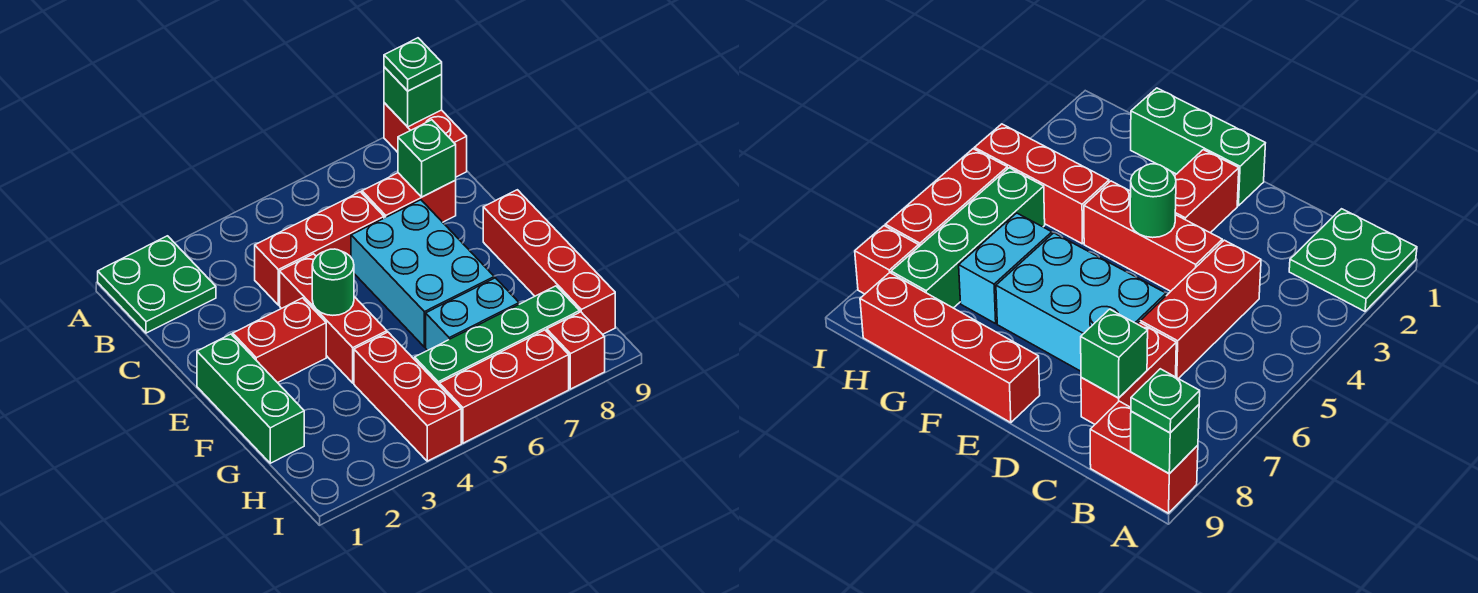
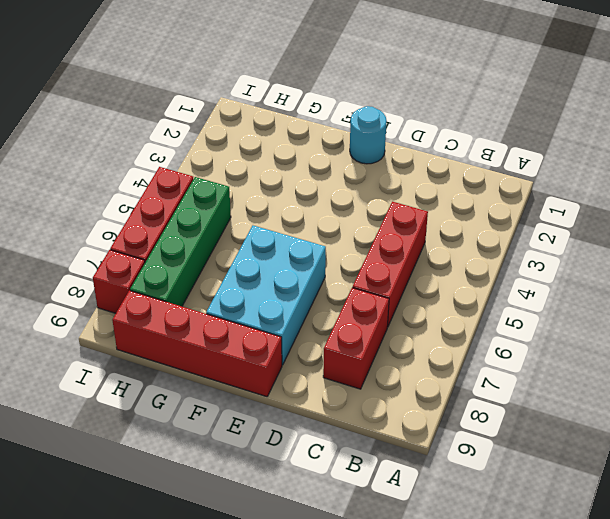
cyan round brick E1 level 1 -> green brick E1:G1 level 1
cyan brick E6:F8 level 1 -> cyan brick D6:F7 level 1
none -> green plate A1:B2 level 1
none -> red brick A9:B9 level 1
none -> red brick D4:F4 level 1

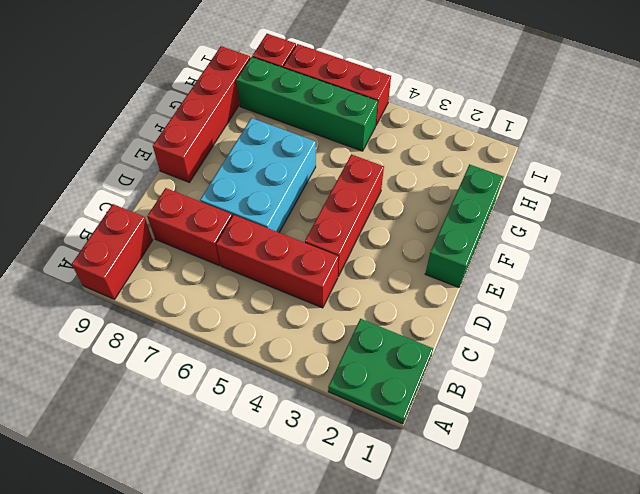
none -> red brick E2:E3 level 1
none -> red brick G4:I4 level 1
none -> cyan brick G6:G7 level 1

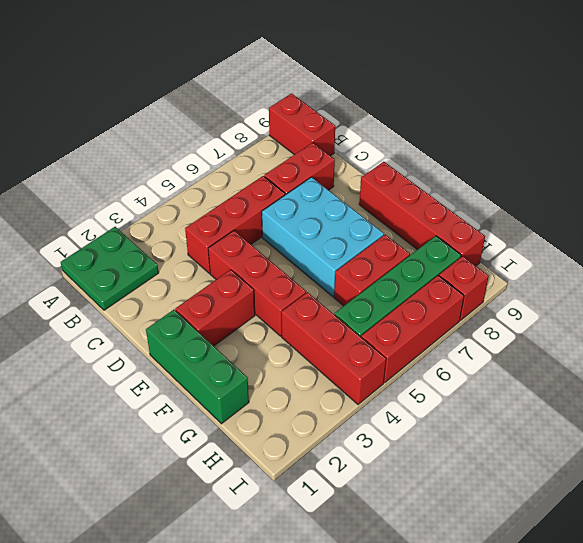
red brick G6:G7 level 1 -> cyan brick G6:G7 level 1
none -> green brick A9 level 2
none -> green brick C8 level 2
none -> green round brick E4 level 2

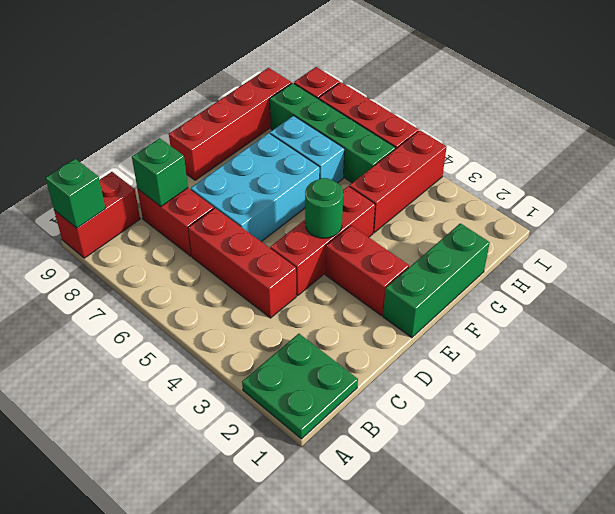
none -> green plate A9 level 3

